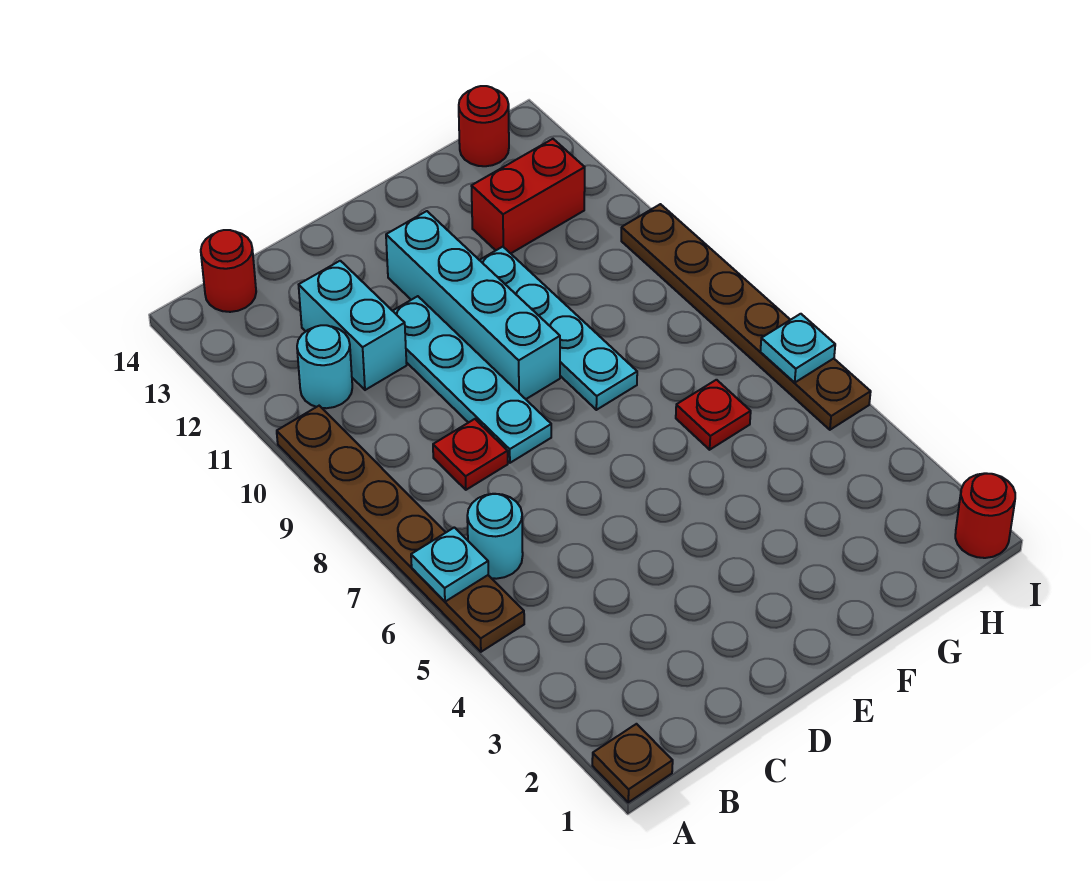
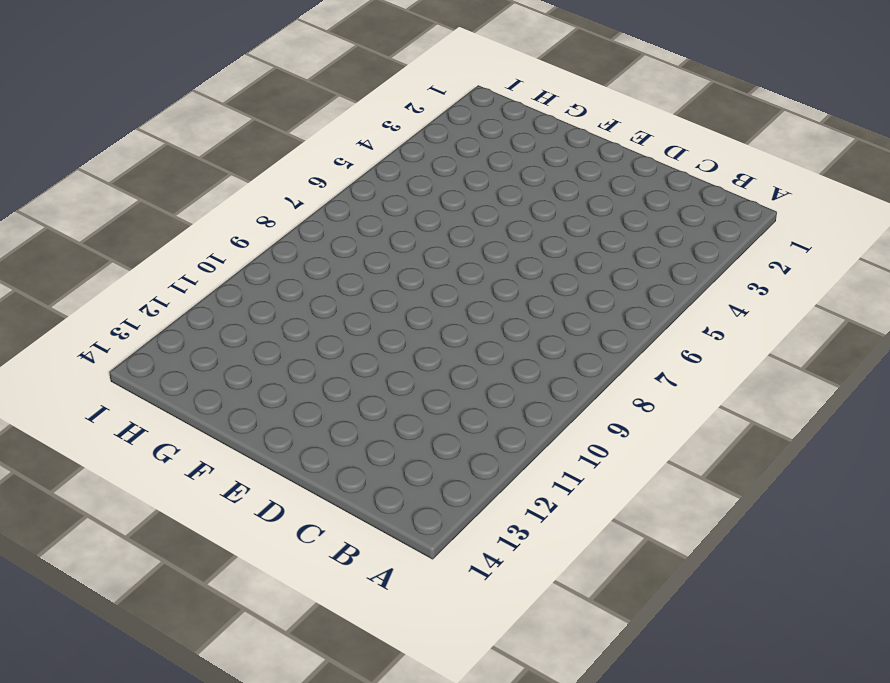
none -> brown plate A1 level 1
none -> brown plate A5:A10 level 1
none -> cyan round brick B6 level 1

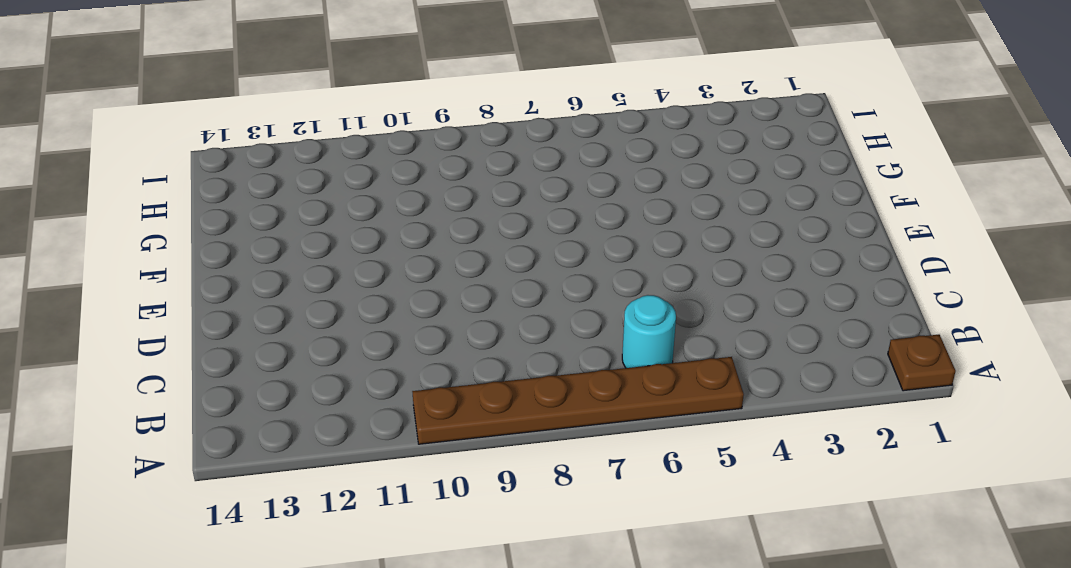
none -> cyan round brick B11 level 1
none -> red round brick B14 level 1
none -> red plate C8 level 1

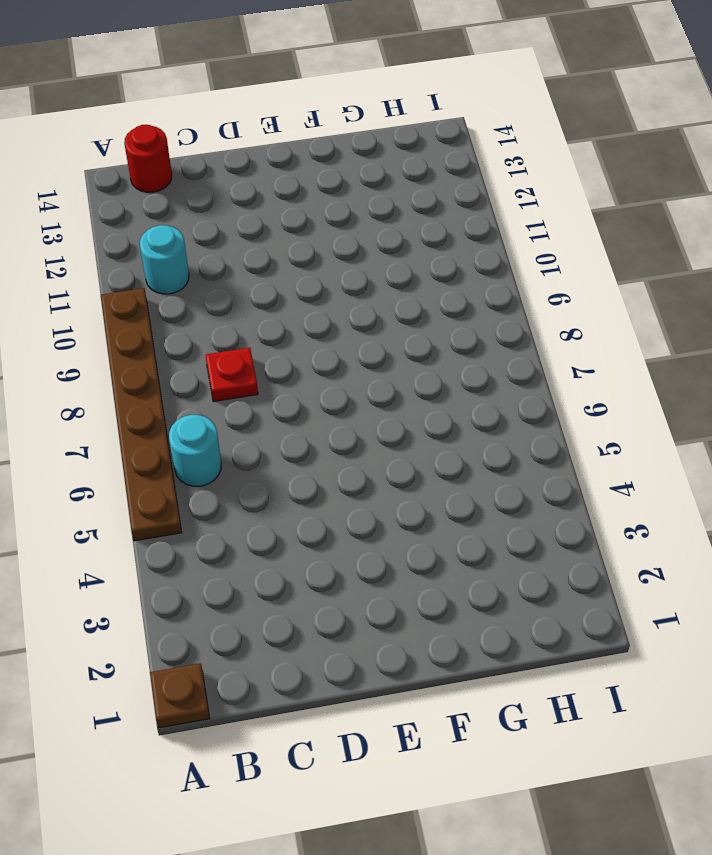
none -> cyan brick C11:C12 level 1
none -> cyan plate D8:D11 level 1
none -> cyan brick E9:E12 level 1

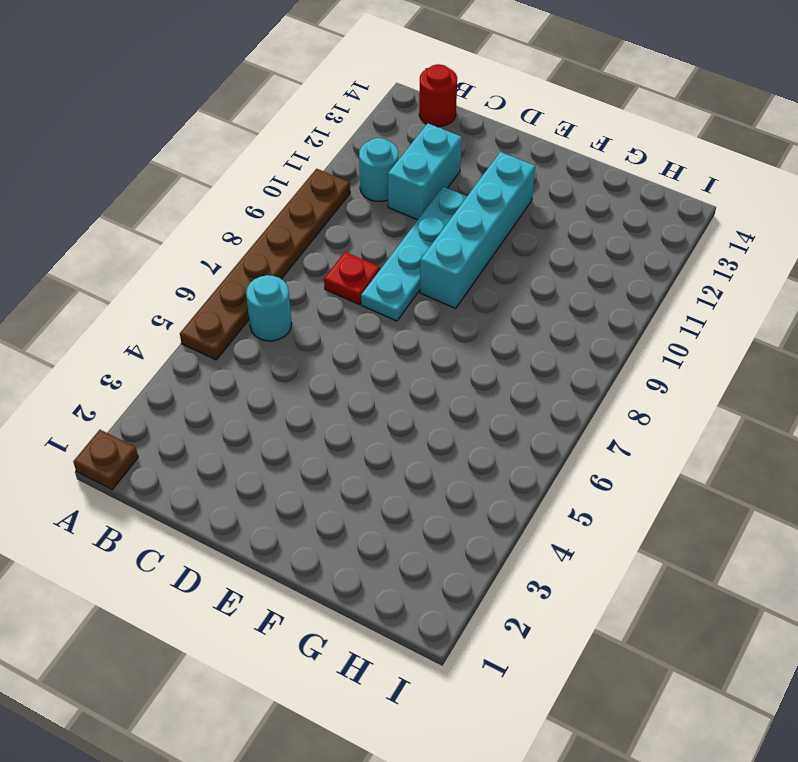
none -> cyan plate F8:F11 level 1
none -> red plate G6 level 1
none -> red brick G12:H12 level 1

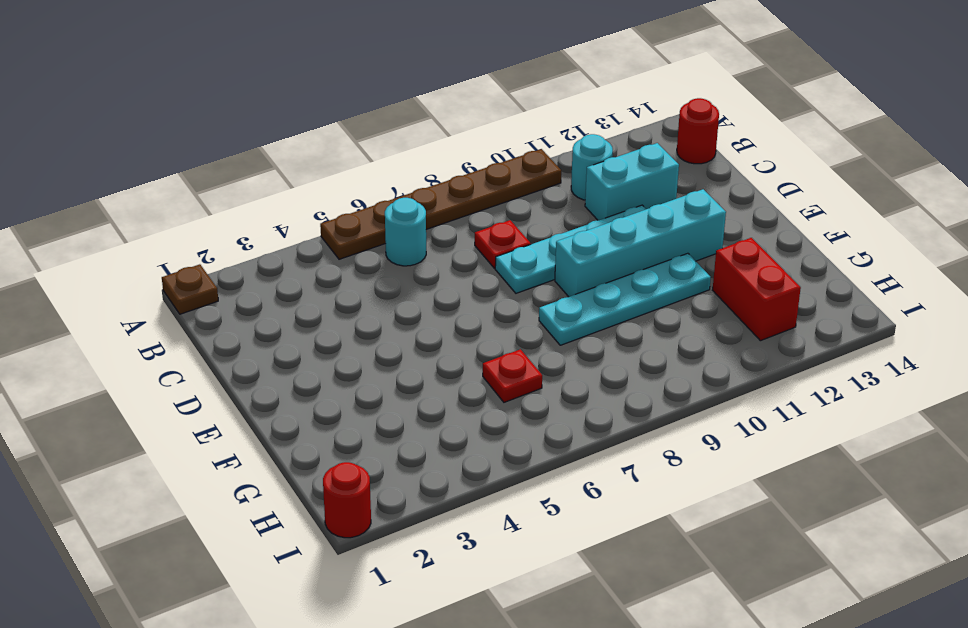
none -> red round brick H14 level 1
none -> brown plate I5:I10 level 1
none -> cyan plate A6 level 2

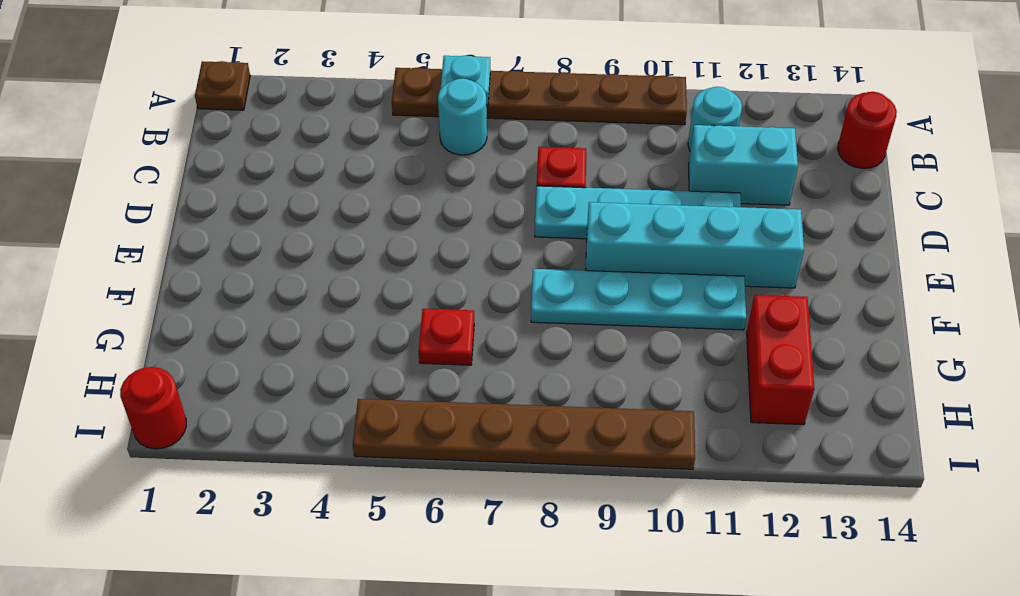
none -> red round brick H14 level 1
none -> cyan plate I6 level 2

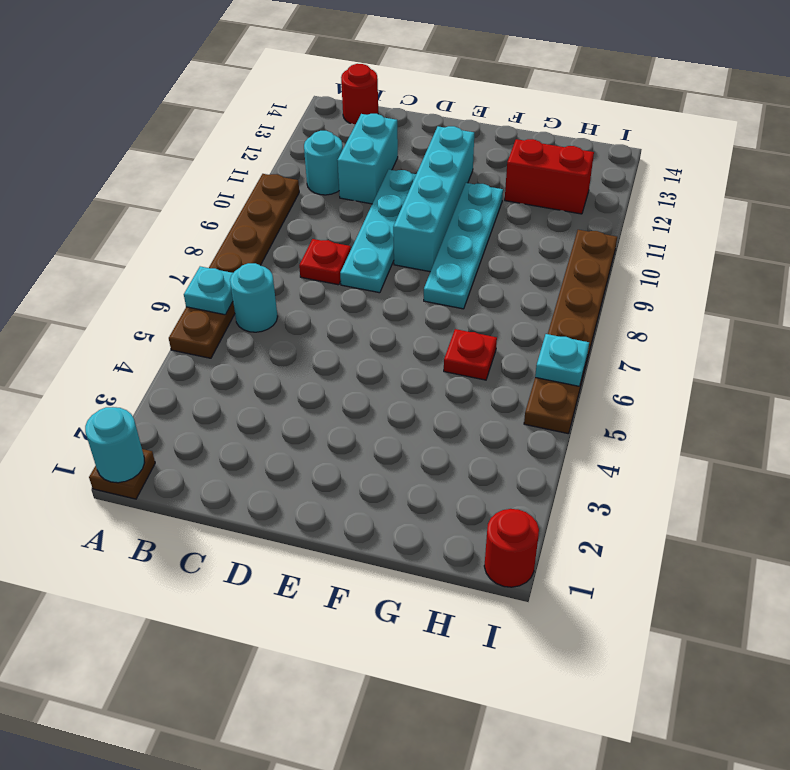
cyan round brick A1 level 2 -> none
none -> red round brick H14 level 1

